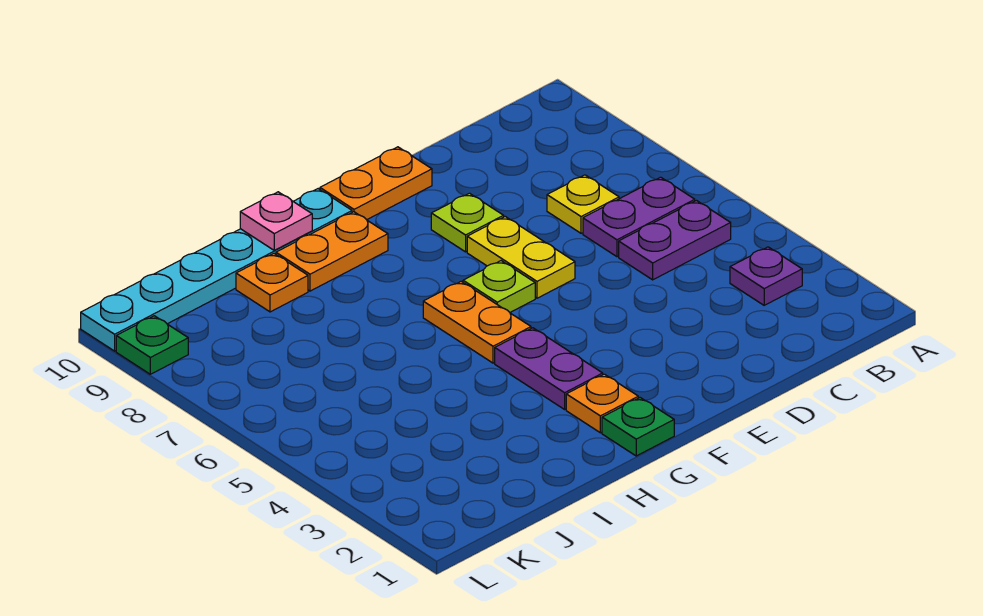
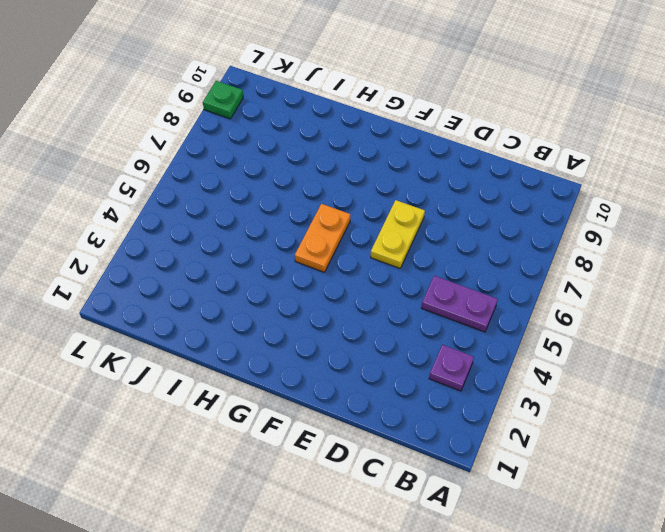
none -> purple plate B6:C6 level 1
none -> yellow plate C7 level 1
none -> lime plate E8 level 1

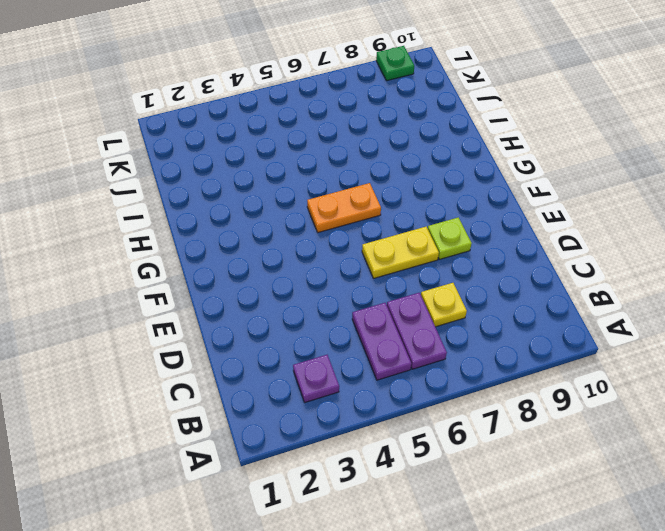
none -> orange plate E10:F10 level 1
none -> lime plate F6 level 1
none -> green plate G1 level 1

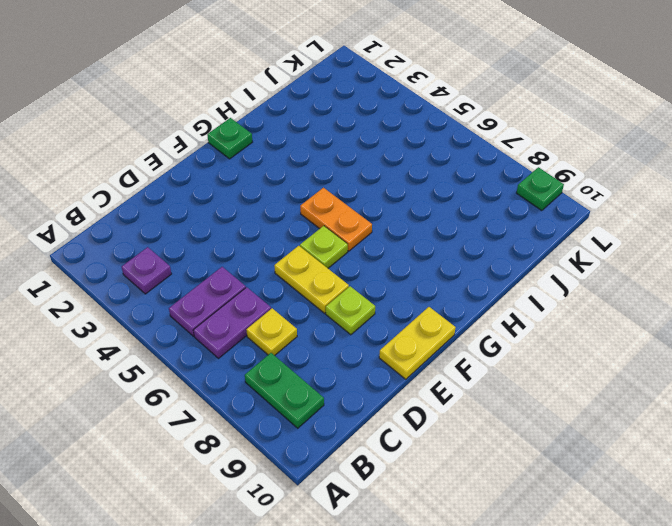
green plate B8:B9 level 1 -> none
yellow plate E10:F10 level 1 -> orange plate E10:F10 level 1
none -> orange plate G2 level 1
none -> purple plate G3:G4 level 1
none -> orange plate G9:H9 level 1

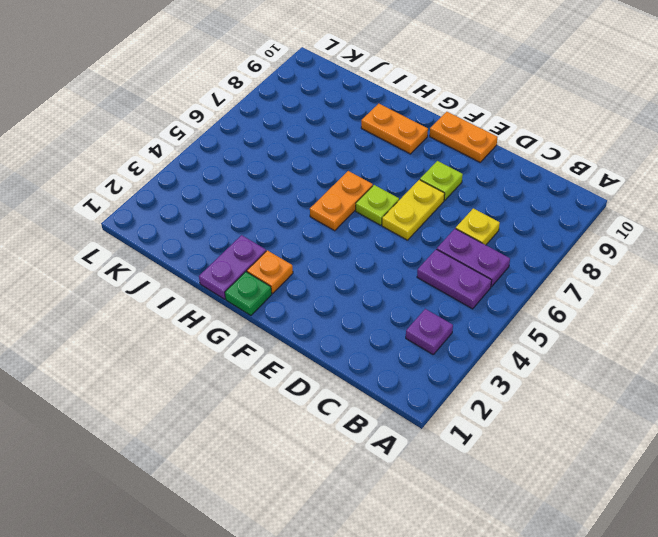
purple plate H1:H2 level 1 -> purple plate G3:G4 level 1
none -> cyan plate G10:L10 level 1
none -> orange plate I9 level 1
none -> green plate L9 level 1

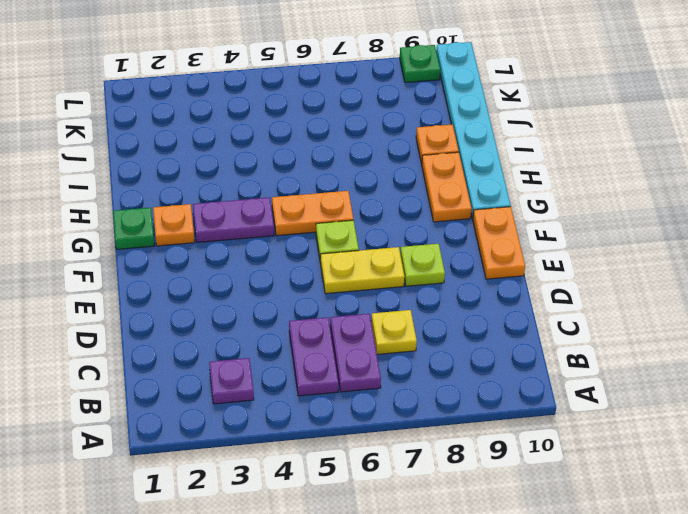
none -> pink plate H10 level 2

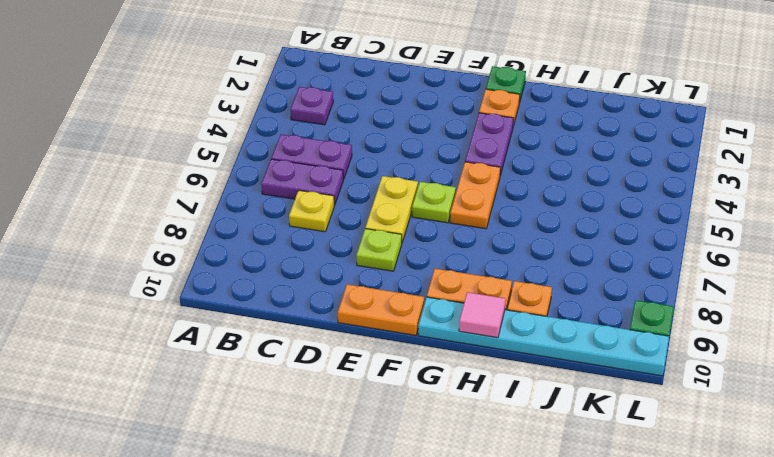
pink tile H10 level 2 -> pink plate H10 level 2

